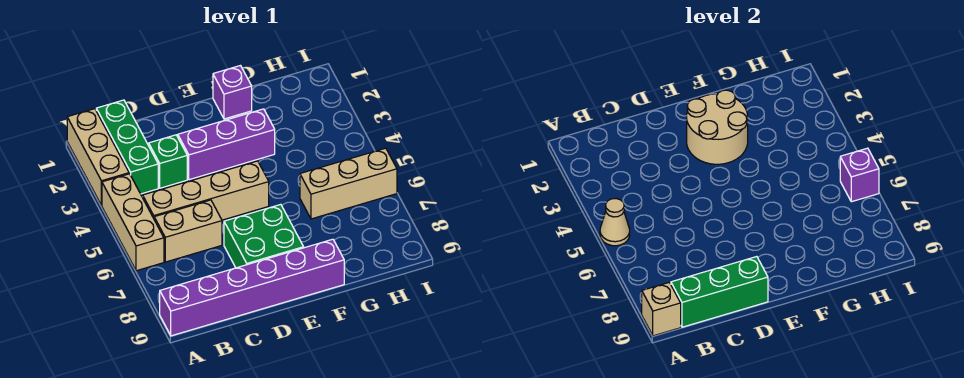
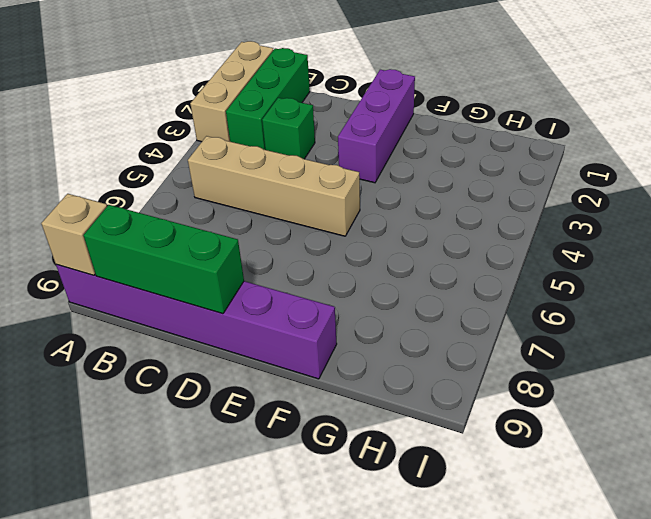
purple brick E1:E3 level 1 -> purple brick D3:F3 level 1
none -> tan brick A4:A6 level 1
none -> tan brick B6:C6 level 1
none -> green brick D7:E8 level 1

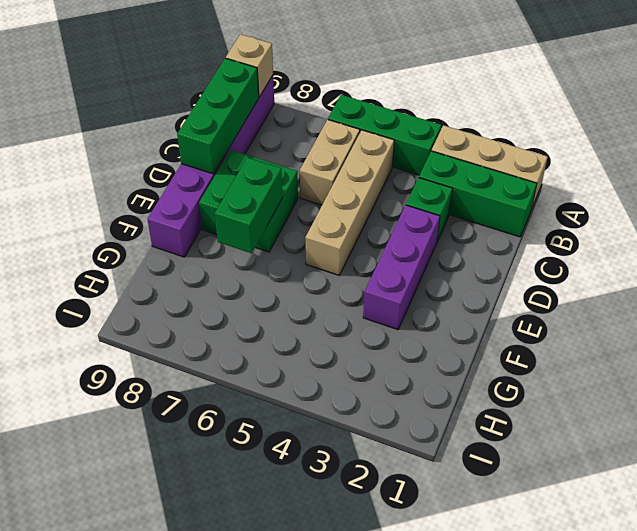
green brick A4:A6 level 1 -> tan brick A4:A6 level 1
green brick E7:F7 level 2 -> none
none -> purple brick F1 level 1
none -> tan brick G6:I6 level 1
none -> tan cone A5 level 2

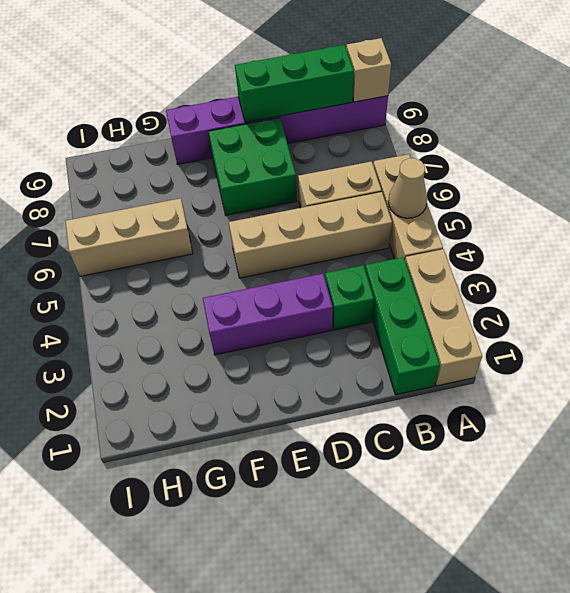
none -> purple brick F1 level 1
none -> tan round brick E2:F3 level 2
none -> purple brick I6 level 2

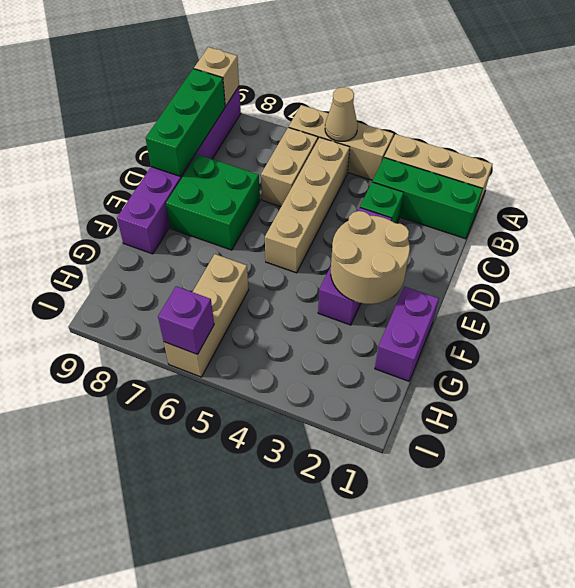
purple brick F1:G1 level 1 -> purple brick F1 level 1

